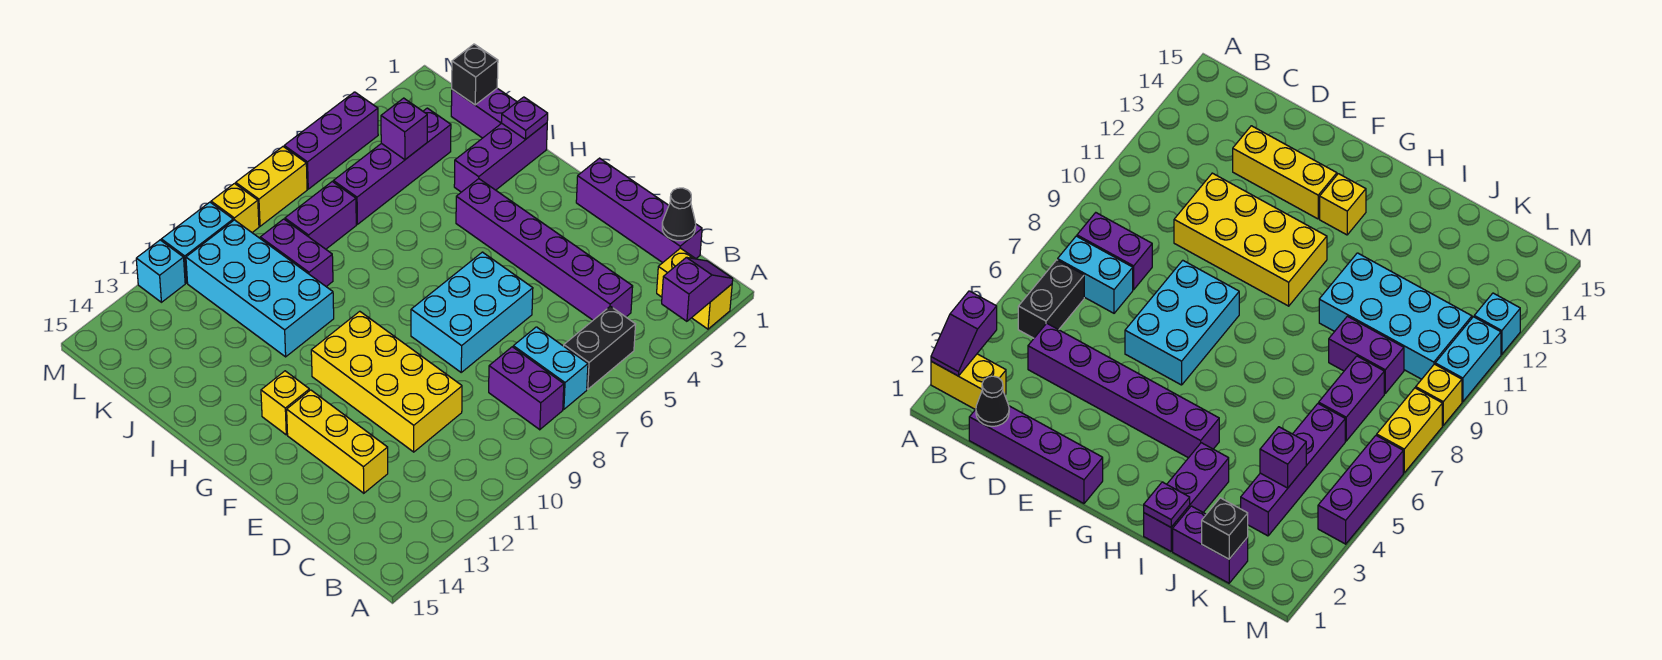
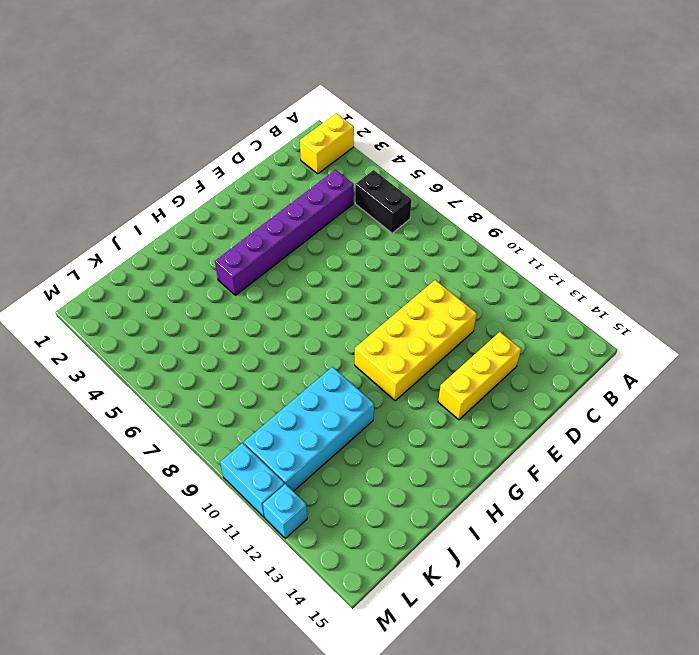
none -> cyan brick B7:C7 level 1
none -> purple brick B8:C8 level 1
none -> purple brick C1:F1 level 1

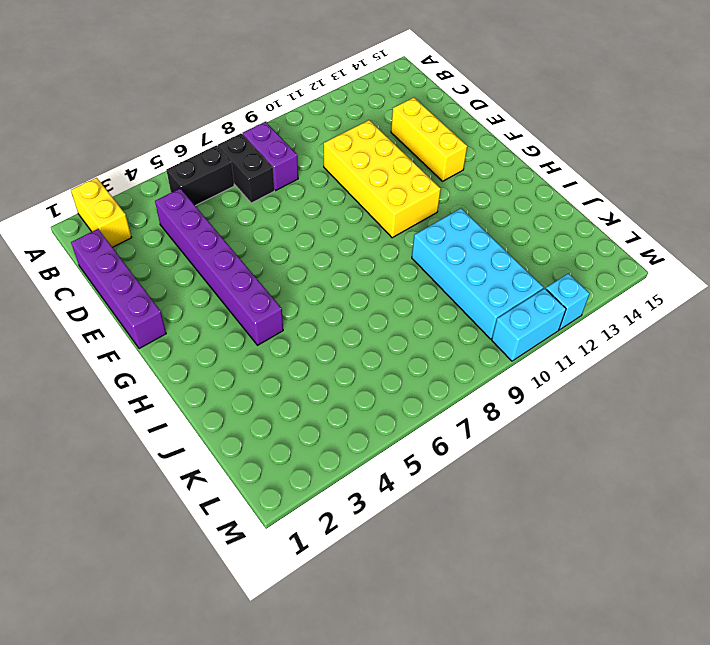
black brick B7:C7 level 1 -> cyan brick B7:C7 level 1
none -> cyan brick E6:F8 level 1
none -> yellow brick G13 level 1
none -> purple brick I1:I3 level 1

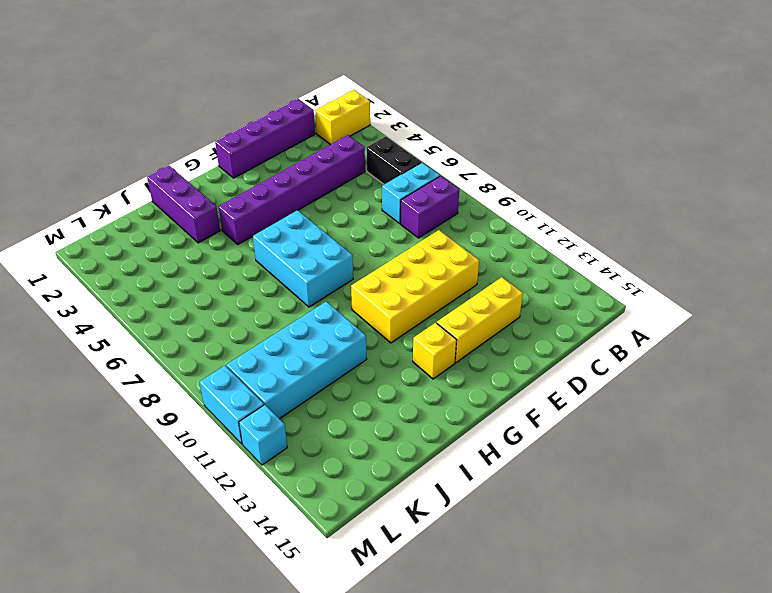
cyan brick G6:H8 level 1 -> cyan brick E6:F8 level 1
none -> purple brick J1:K1 level 1
none -> purple brick J9:K9 level 1
none -> purple brick K3:K6 level 1

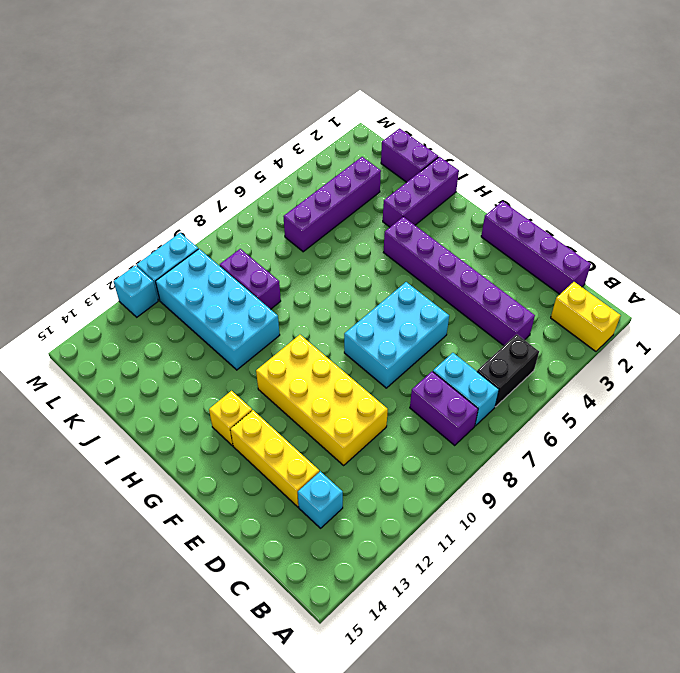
cyan brick C13 level 1 -> none
none -> purple brick K7:K8 level 1
none -> purple brick M4:M6 level 1
none -> yellow brick M7:M8 level 1

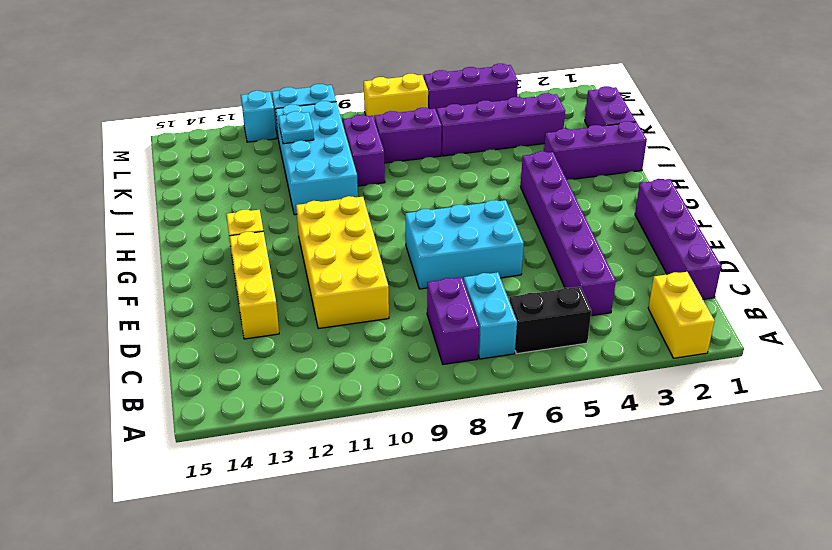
cyan plate K11 level 2 -> none
none -> yellow brick M9 level 1
none -> purple slope A2:A3 level 2 top 3
none -> black cone C1 level 2

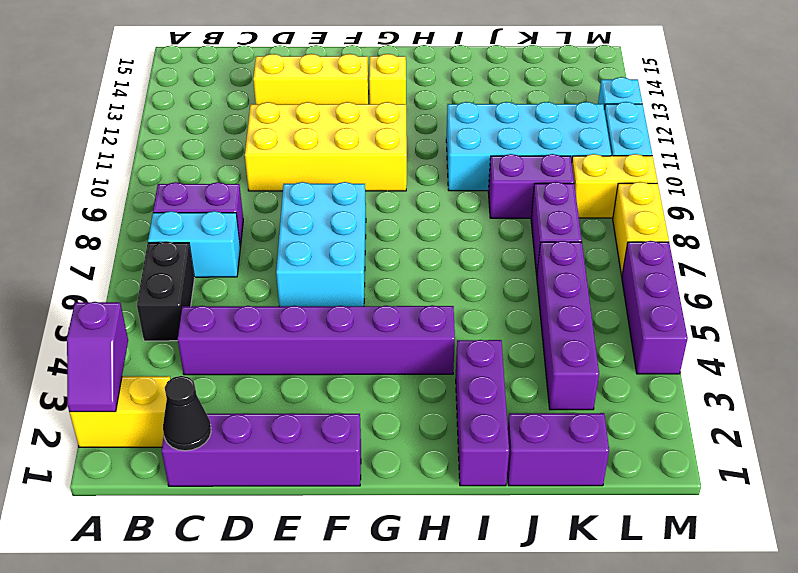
yellow brick L9:M9 level 1 -> yellow brick M9 level 1
none -> purple plate I1 level 2
none -> black brick K1 level 2
none -> purple brick K4 level 2

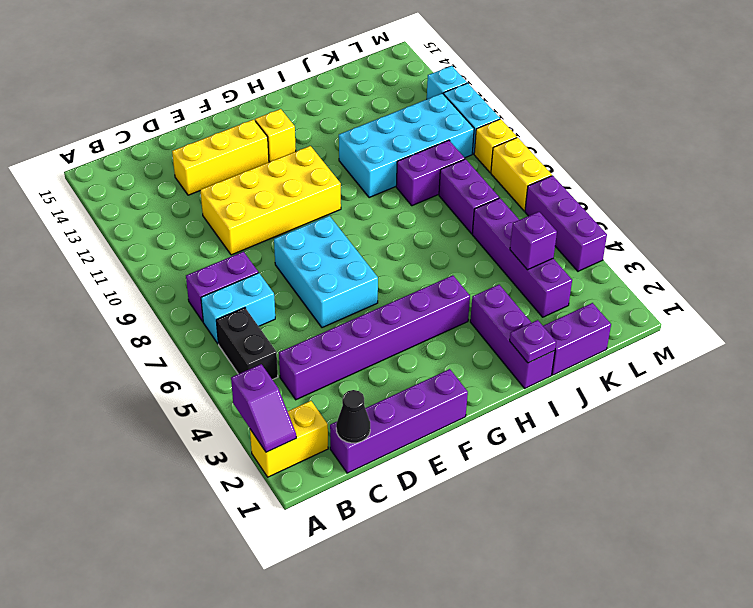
none -> black brick K1 level 2

